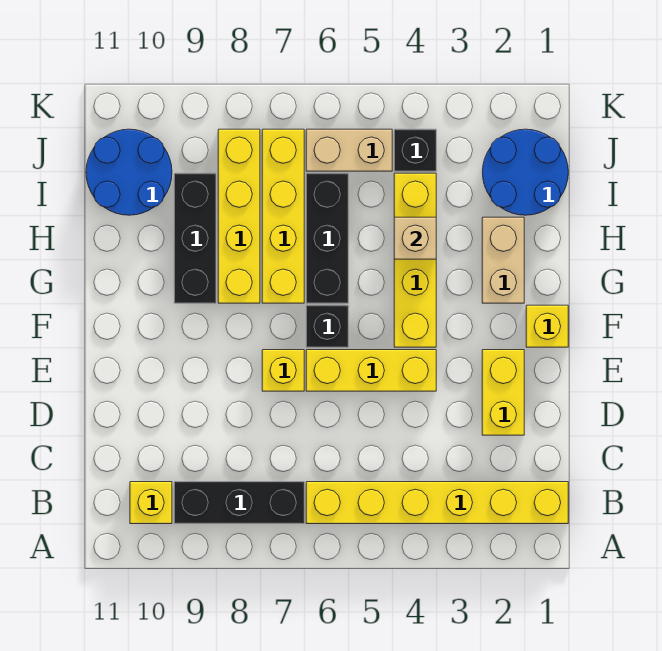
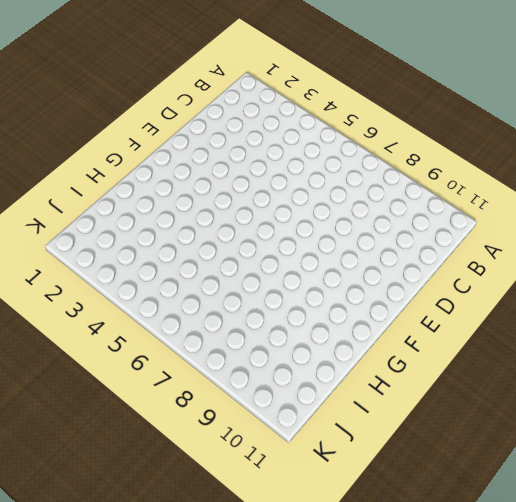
none -> yellow brick B1:B6 level 1
none -> black brick B7:B9 level 1
none -> yellow brick B10 level 1

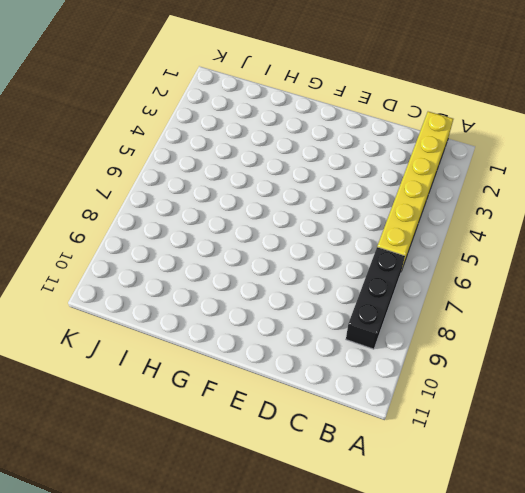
none -> yellow brick B10 level 1
none -> yellow brick D2:E2 level 1
none -> yellow brick E4:E6 level 1

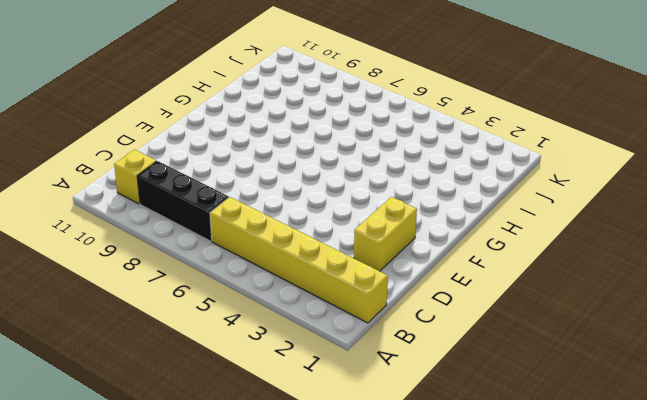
none -> yellow brick E4:E6 level 1
none -> yellow brick E7 level 1
none -> yellow brick F1 level 1

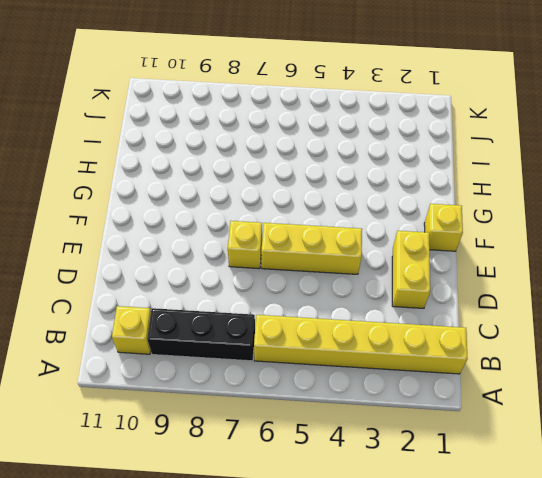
none -> yellow brick F4:I4 level 1
none -> black brick F6 level 1
none -> tan brick G2:H2 level 1

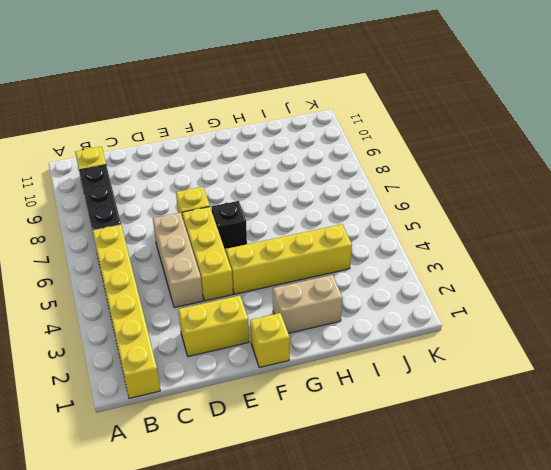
tan brick D4:D6 level 1 -> none
none -> black brick G6:I6 level 1
none -> yellow brick G7:J7 level 1
none -> yellow brick G8:J8 level 1

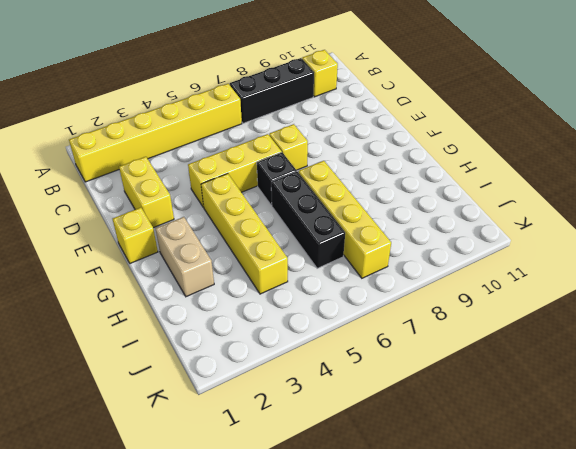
none -> yellow brick G8:J8 level 1
none -> black brick G9:I9 level 1
none -> blue round brick I1:J2 level 1

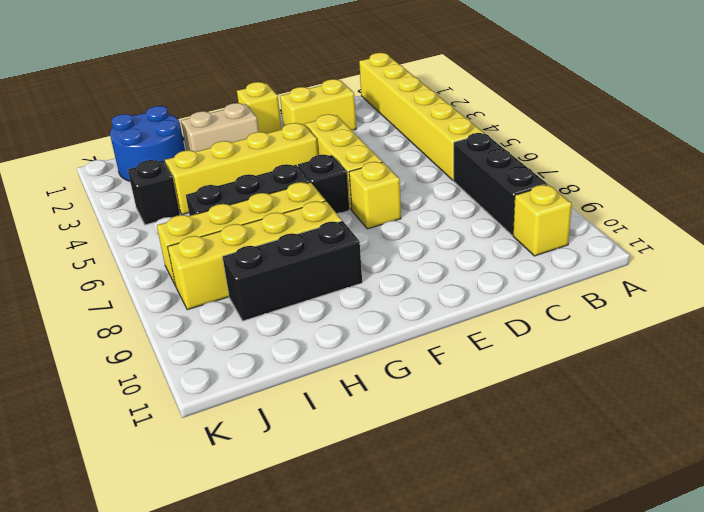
none -> blue round brick I10:J11 level 1
none -> tan brick J5:J6 level 1
none -> tan brick H4 level 2

